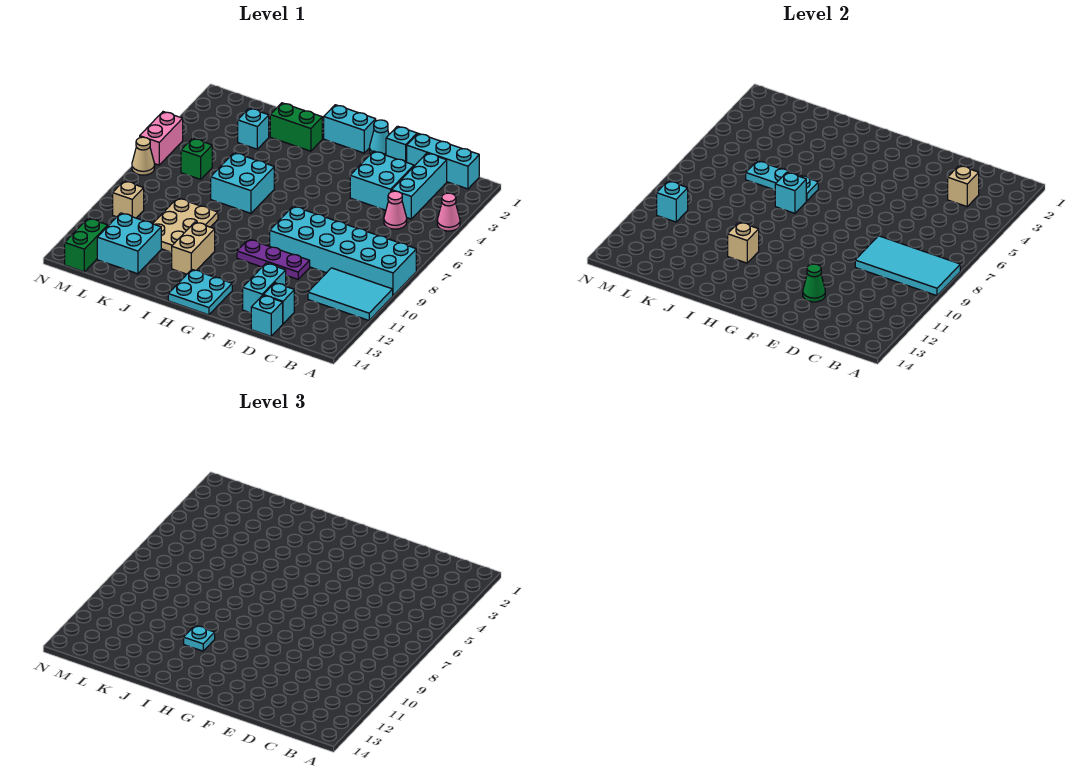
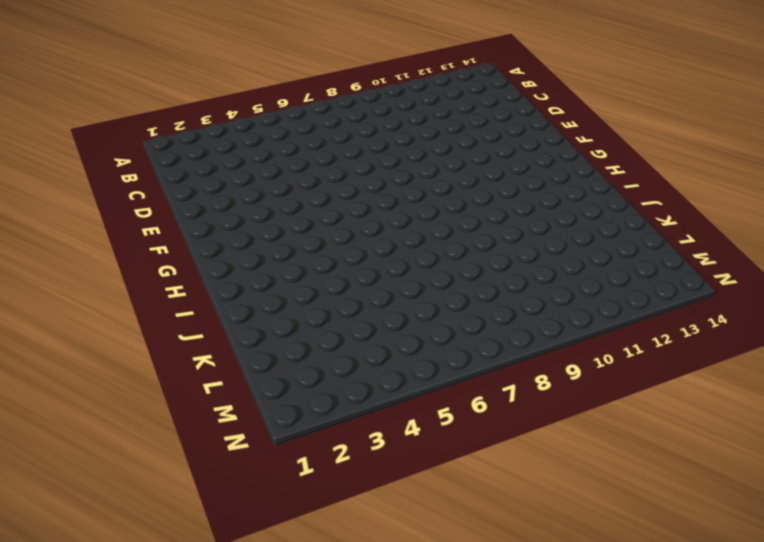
none -> pink cone A4 level 1
none -> cyan brick A8:F9 level 1
none -> cyan tile A10:C11 level 1
none -> cyan brick B1:D1 level 1

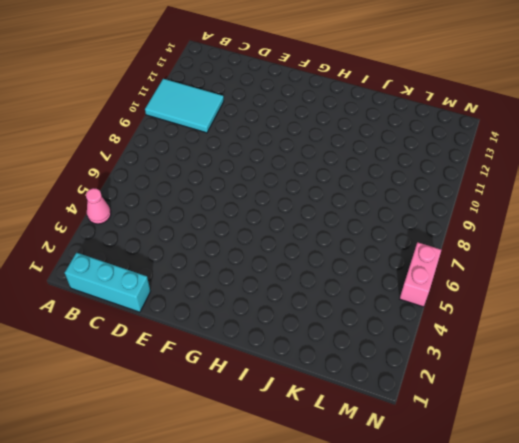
none -> cyan brick A8:F9 level 1
none -> cyan brick C2:C4 level 1
none -> pink cone C5 level 1
none -> cyan brick D3:E4 level 1

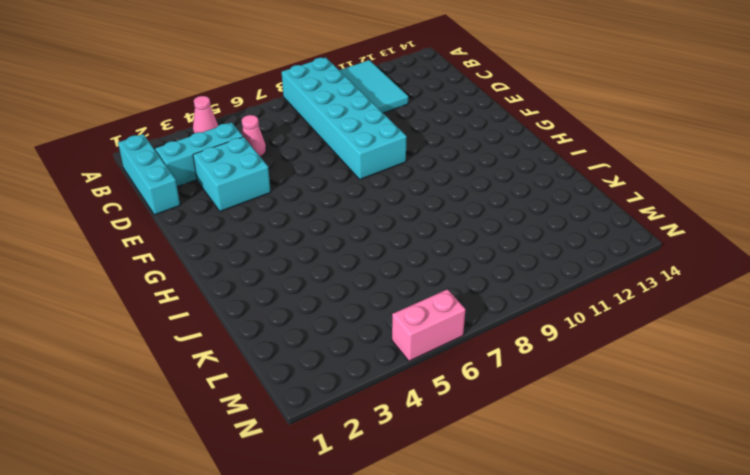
none -> cyan brick D13 level 1
none -> cyan brick D14 level 1
none -> cyan brick E1 level 1
none -> purple plate E10:G10 level 1

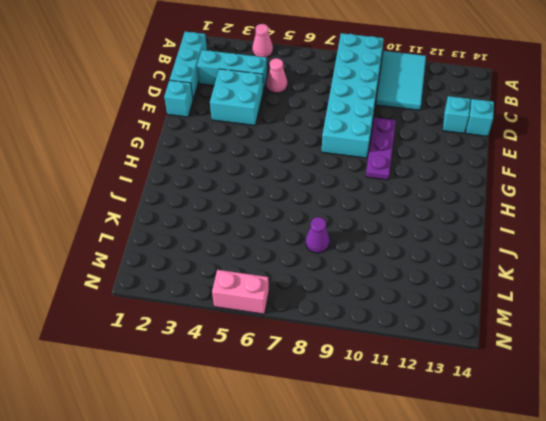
purple cone K8 level 1 -> none
none -> cyan brick E12:E13 level 1
none -> cyan cone F1 level 1
none -> cyan brick G1:H1 level 1
none -> cyan plate G13:H14 level 1

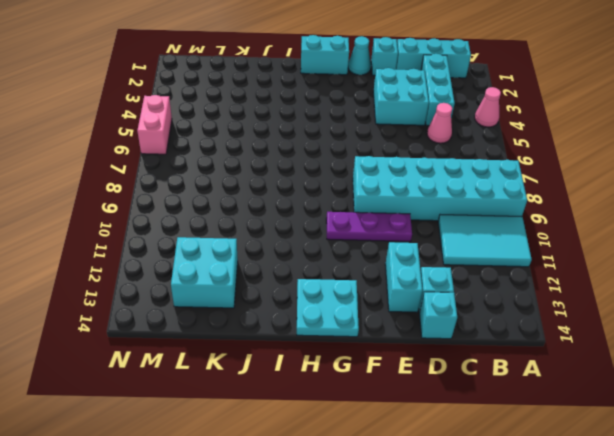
none -> green brick I2:J2 level 1
none -> cyan brick I6:J7 level 1
none -> tan brick I11:I12 level 1
none -> tan plate J9:K11 level 1

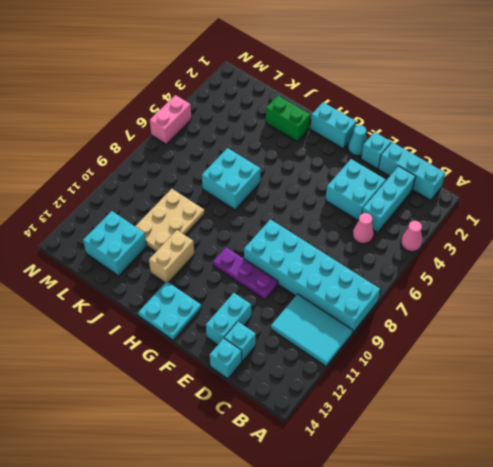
none -> cyan brick K3 level 1
none -> green brick L6 level 1
none -> tan brick M10 level 1
none -> green brick M13:M14 level 1

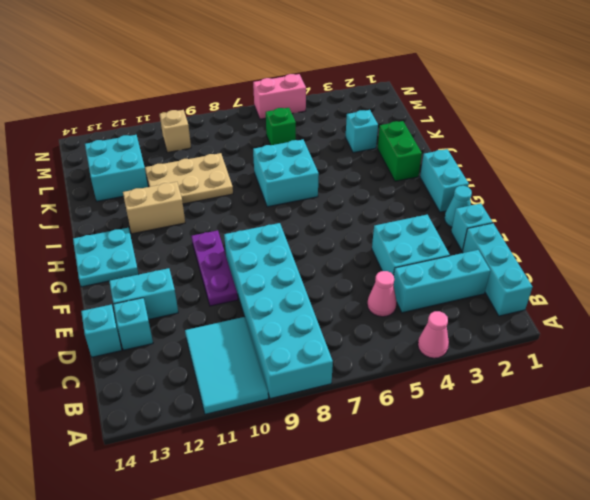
none -> green brick M13:M14 level 1
none -> tan cone N7 level 1
none -> cyan tile A8:D9 level 2
none -> tan brick C3 level 2

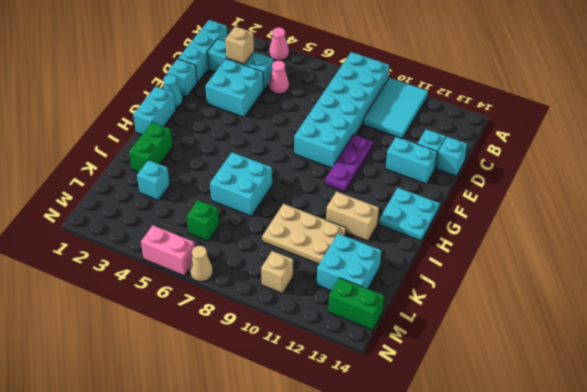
none -> cyan tile A8:D9 level 2
none -> green cone E12 level 2
none -> cyan plate I6:K6 level 2
none -> cyan brick I7 level 2

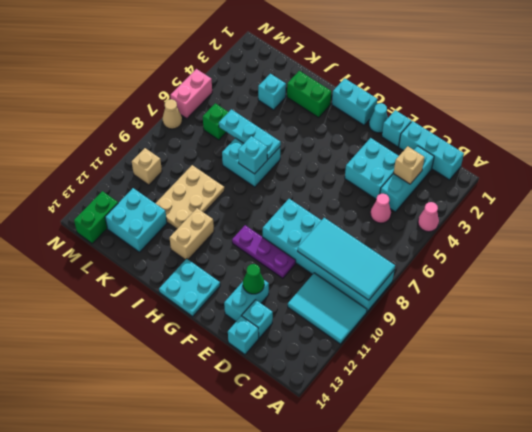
none -> tan brick I11 level 2
none -> cyan brick M10 level 2
none -> cyan plate I11 level 3

